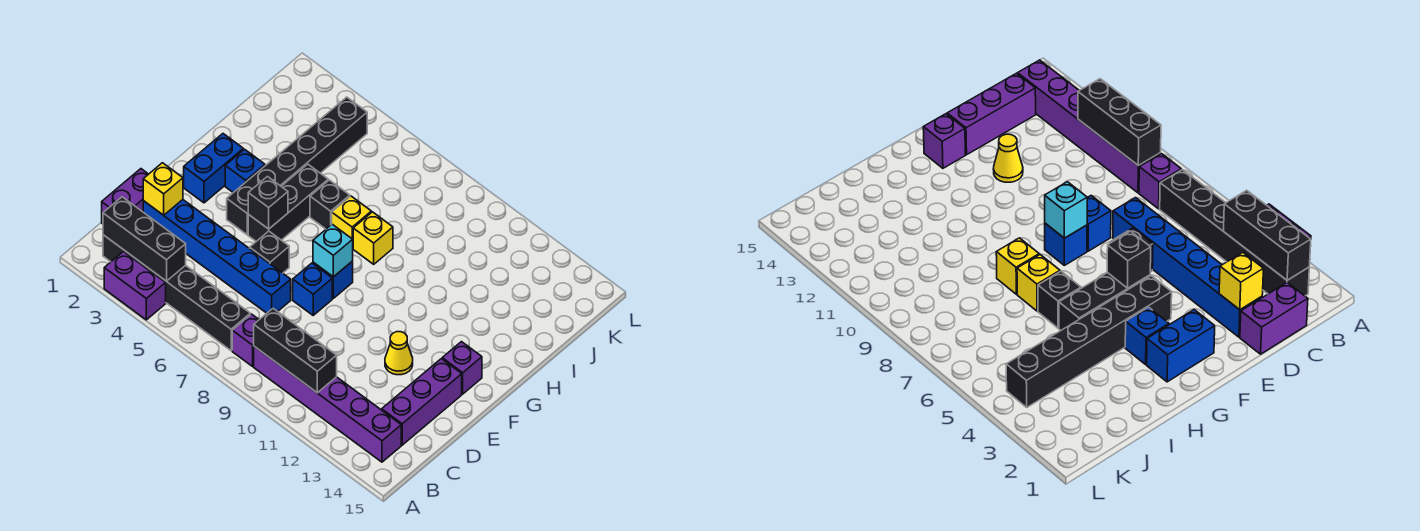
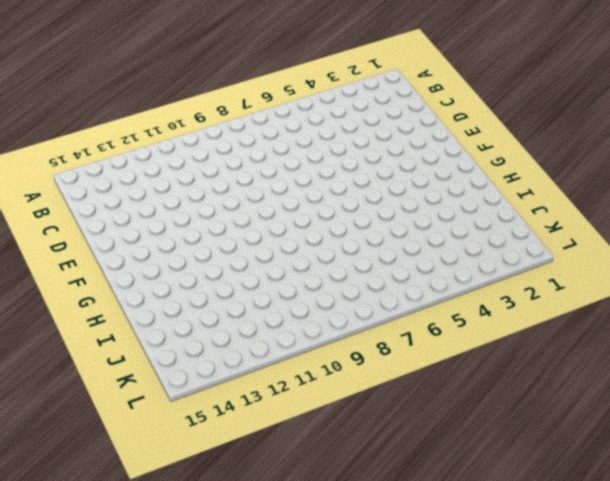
none -> purple brick A3:A4 level 1
none -> black brick B2:B7 level 1
none -> purple brick B8 level 1

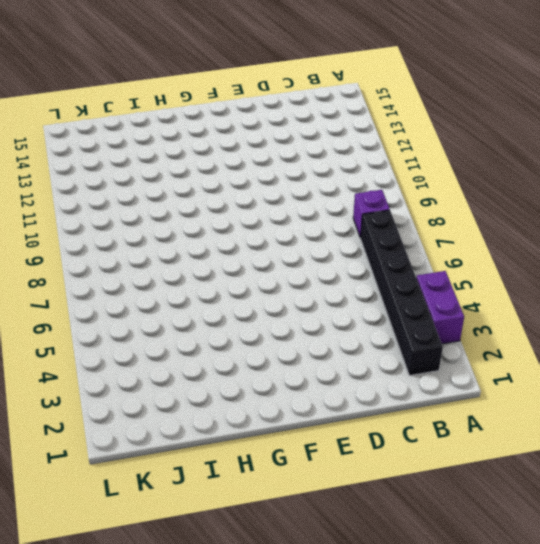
none -> purple brick B9:B14 level 1
none -> purple brick C1:D1 level 1
none -> purple brick C14:E14 level 1

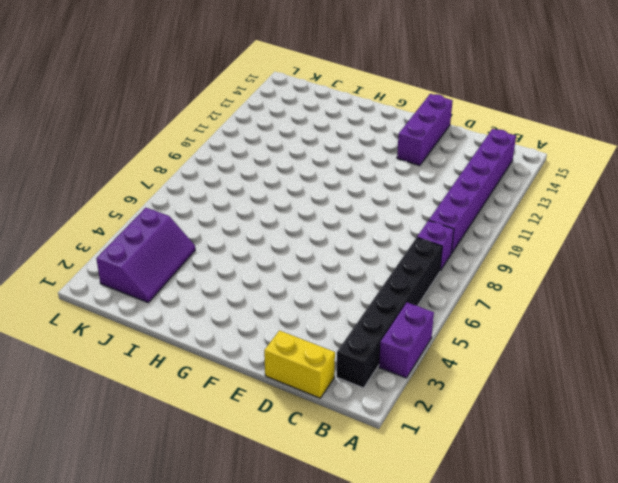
yellow brick C1:D1 level 1 -> purple brick C1:D1 level 1
purple brick E13:E15 level 1 -> purple brick C14:E14 level 1
purple slope J2:K4 level 1 top K -> black brick F4:K4 level 1
none -> blue brick D2:D7 level 1
none -> black brick E6 level 1
none -> blue brick E8 level 1

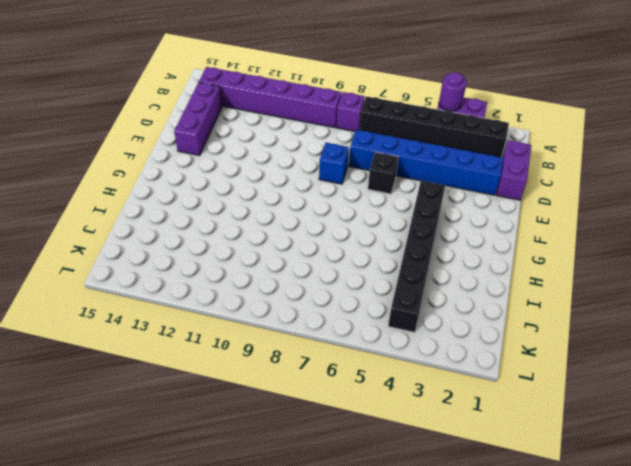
purple round brick A4 level 2 -> none
none -> yellow cone E12 level 1
none -> blue brick F2:G2 level 1
none -> black brick F5:H5 level 1

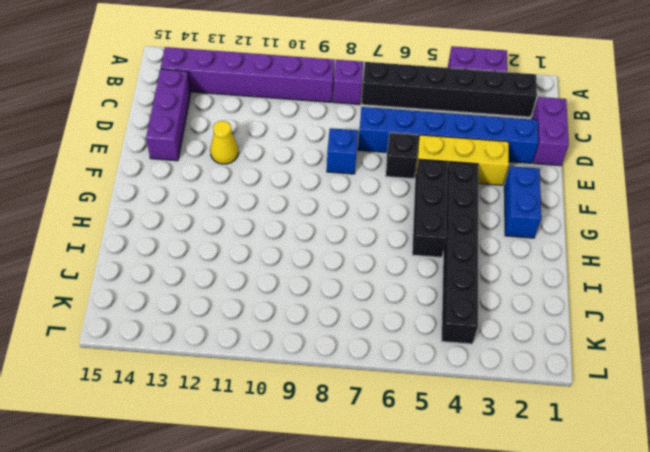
yellow brick E3:E5 level 1 -> none
none -> blue brick F8 level 1
none -> purple brick F14 level 1
none -> blue brick G3 level 1

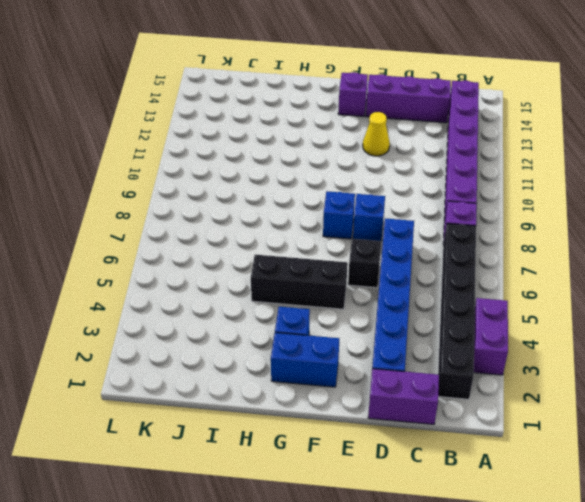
none -> black brick F4:K4 level 1
none -> black brick H6 level 1
none -> yellow brick H7 level 1

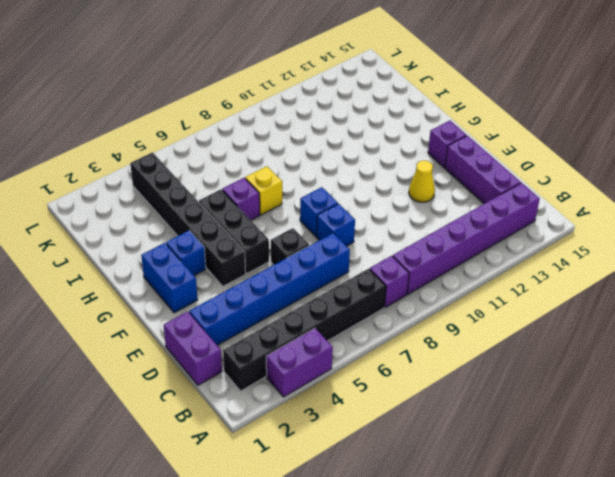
purple brick H6 level 1 -> black brick H6 level 1
none -> yellow brick H8 level 1
none -> black brick B2:B4 level 2
none -> black brick B9:B11 level 2

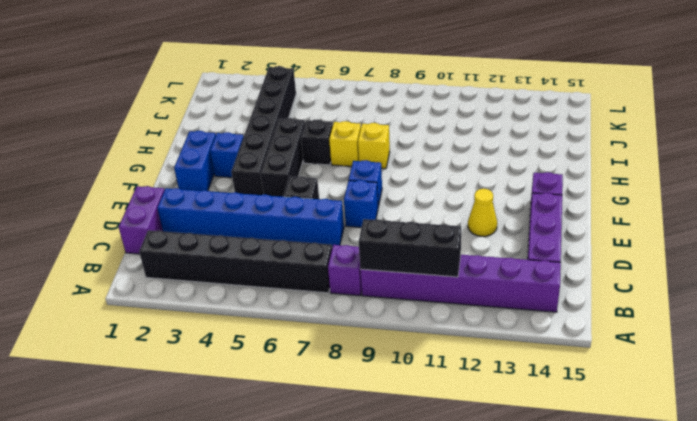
none -> purple brick A3:A4 level 1
none -> black brick B2:B4 level 2
none -> yellow brick D2 level 2

